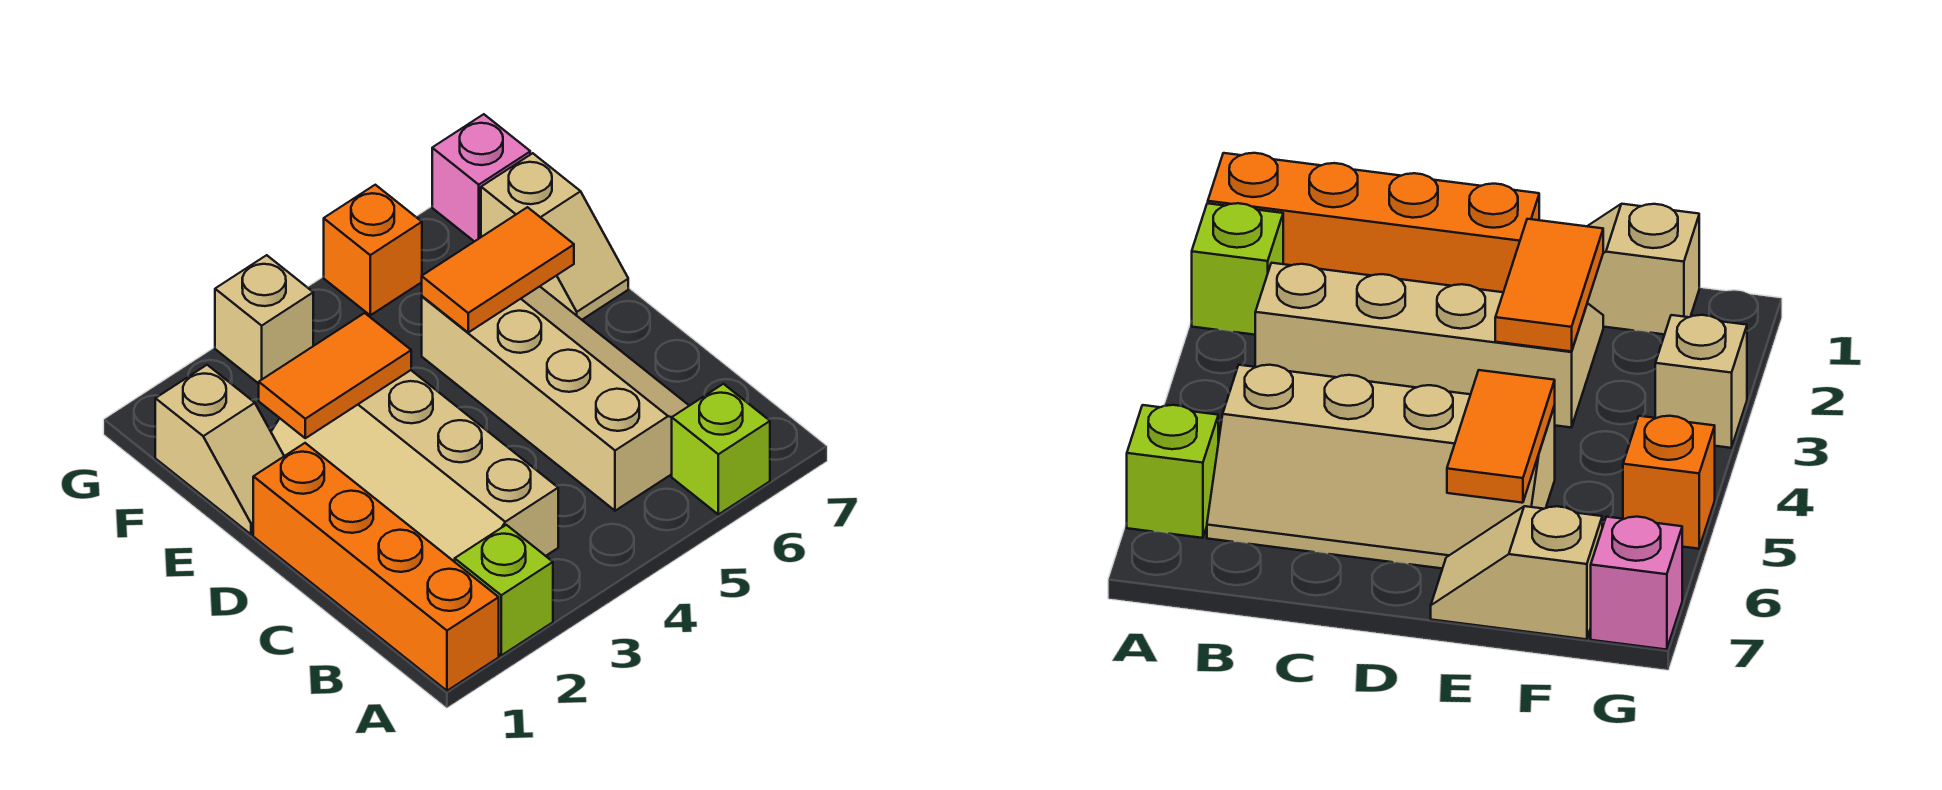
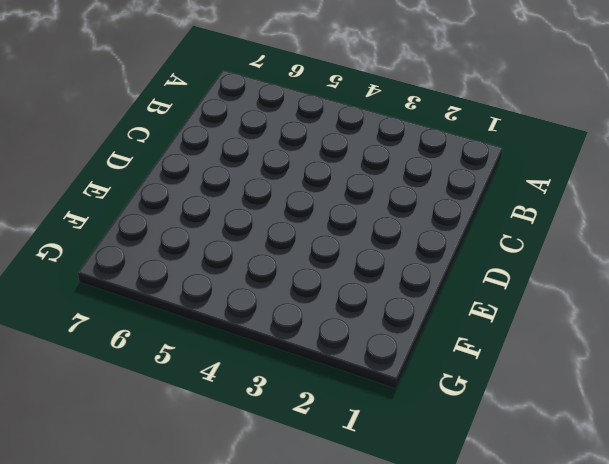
none -> orange brick A1:D1 level 1
none -> lime brick A2 level 1
none -> lime brick A6 level 1

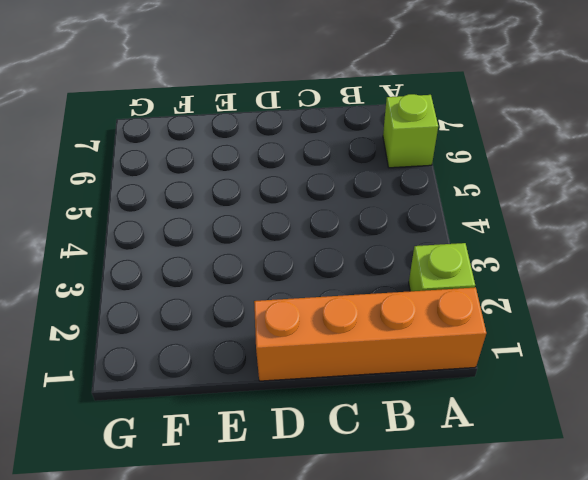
none -> tan slope B2:E3 level 1 top 3
none -> tan slope B5:E6 level 1 top 5
none -> tan slope E1:F1 level 1 top F

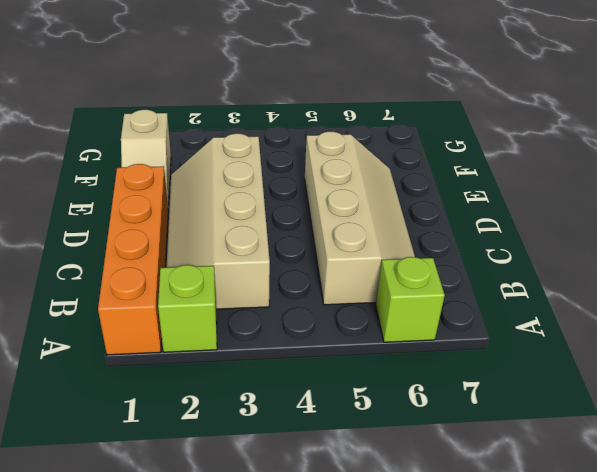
none -> tan slope E7:F7 level 1 top F
none -> tan brick G3 level 1
none -> orange brick G5 level 1

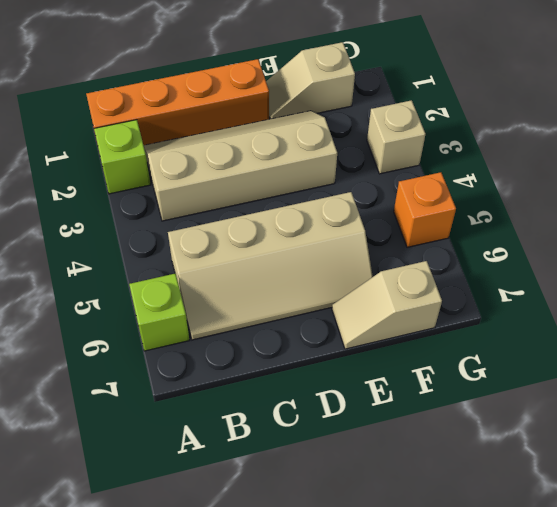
none -> pink brick G7 level 1
none -> orange tile E2:E3 level 2
none -> orange tile E5:E6 level 2

